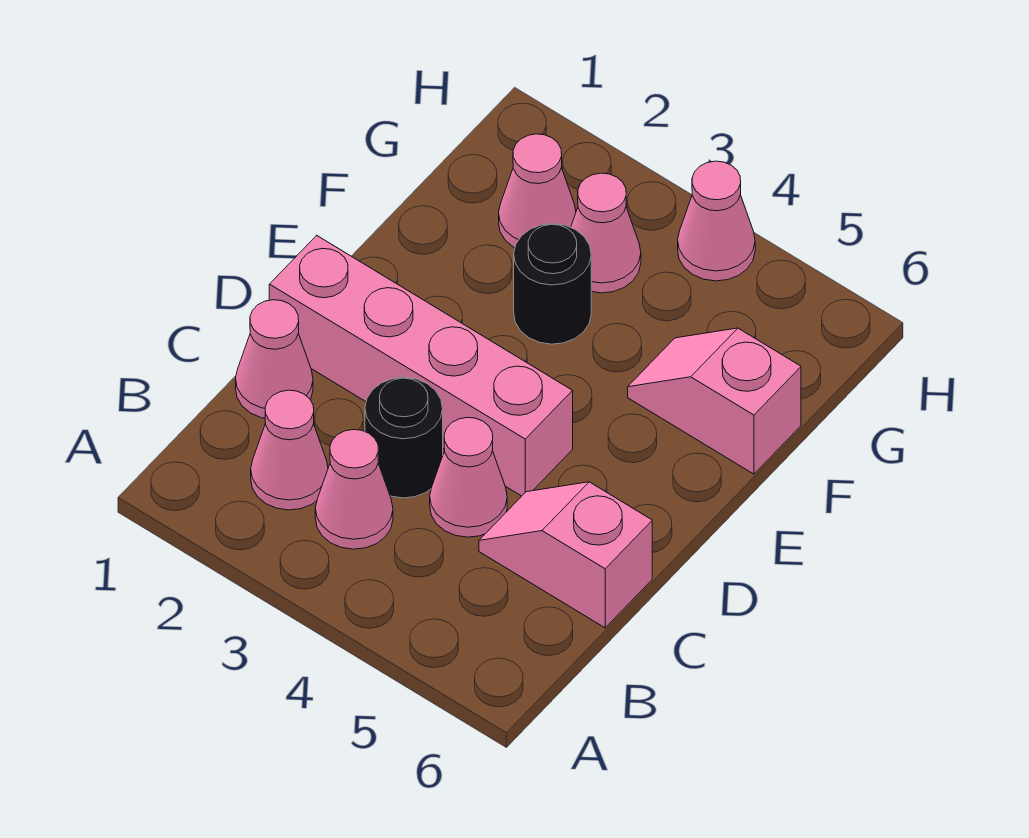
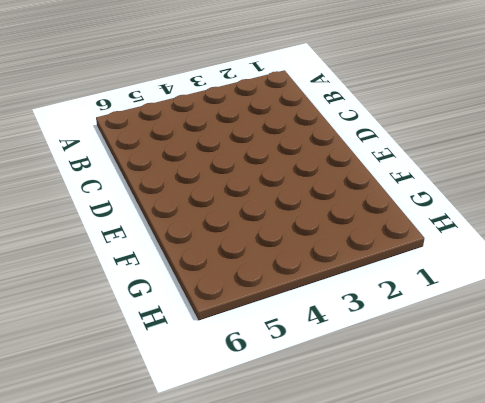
none -> pink cone B2 level 1
none -> pink cone B3 level 1
none -> pink cone C1 level 1

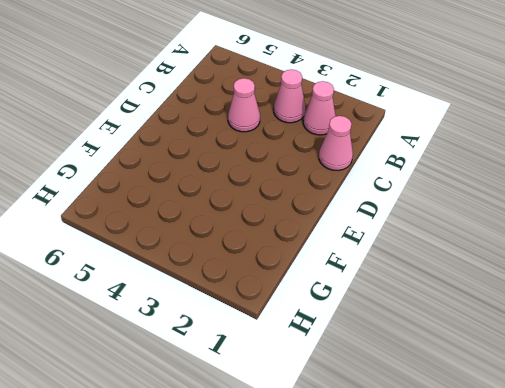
none -> black round brick C3 level 1
none -> pink slope C5:C6 level 1 top 6
none -> pink brick D1:D4 level 1

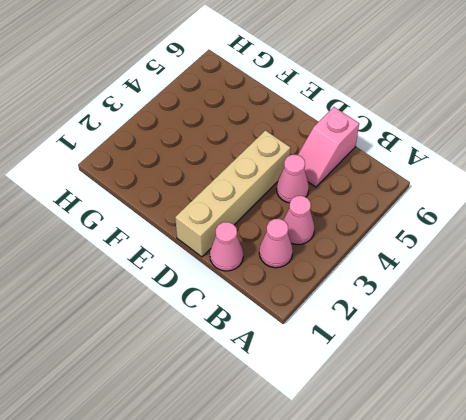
tan brick D1:D4 level 1 -> pink brick D1:D4 level 1
none -> black round brick C3 level 1
none -> black round brick F3 level 1
none -> pink slope F5:F6 level 1 top 6

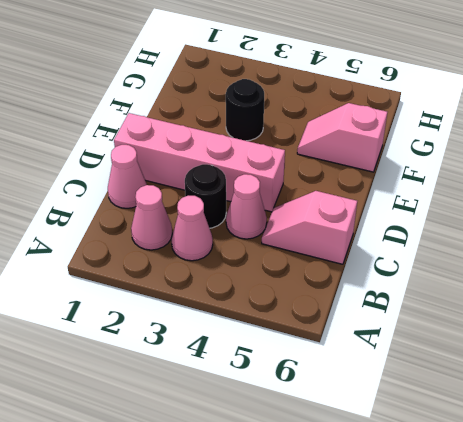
none -> pink cone G2 level 1
none -> pink cone G3 level 1
none -> pink cone H4 level 1

